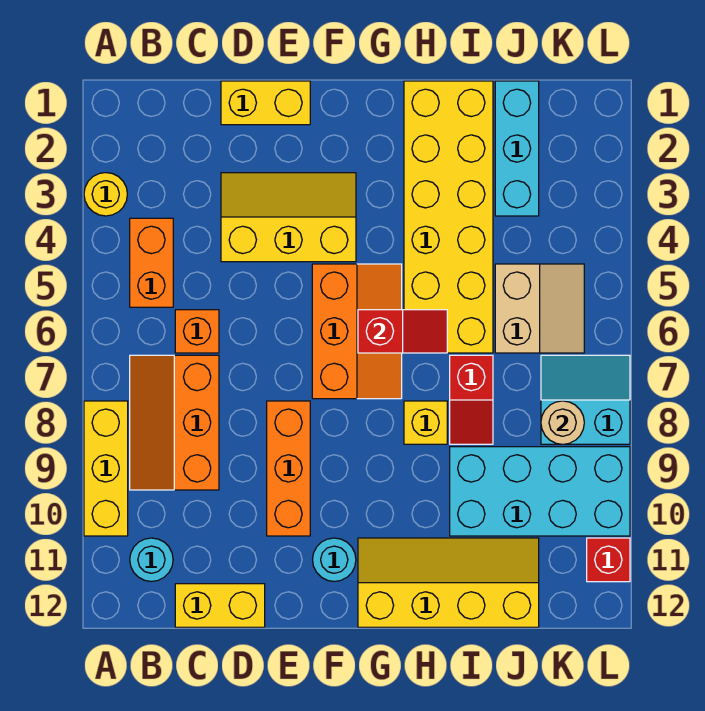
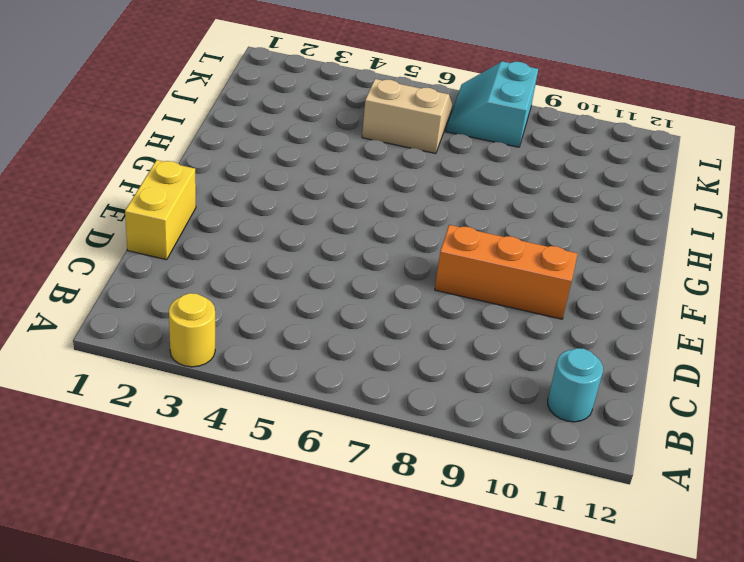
none -> yellow brick A8:A10 level 1
none -> orange brick B4:B5 level 1
none -> orange slope B7:C9 level 1 top C

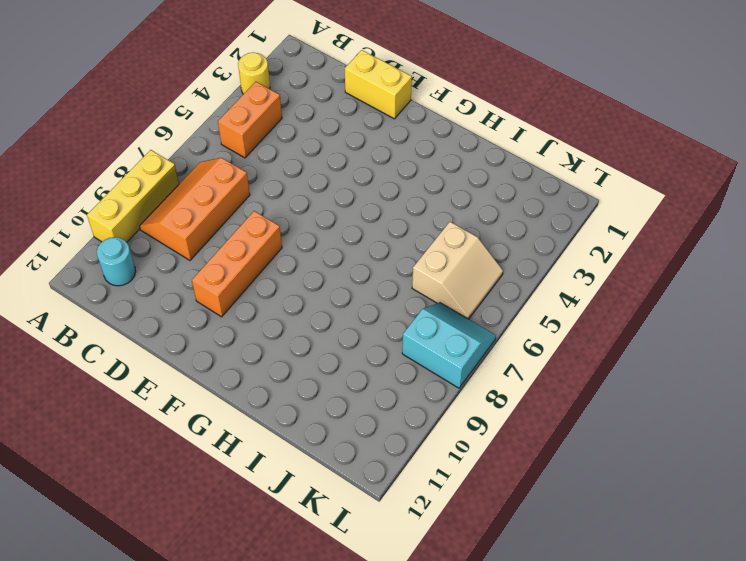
none -> orange brick C6 level 1
none -> yellow brick C12:D12 level 1
none -> yellow slope D3:F4 level 1 top 4

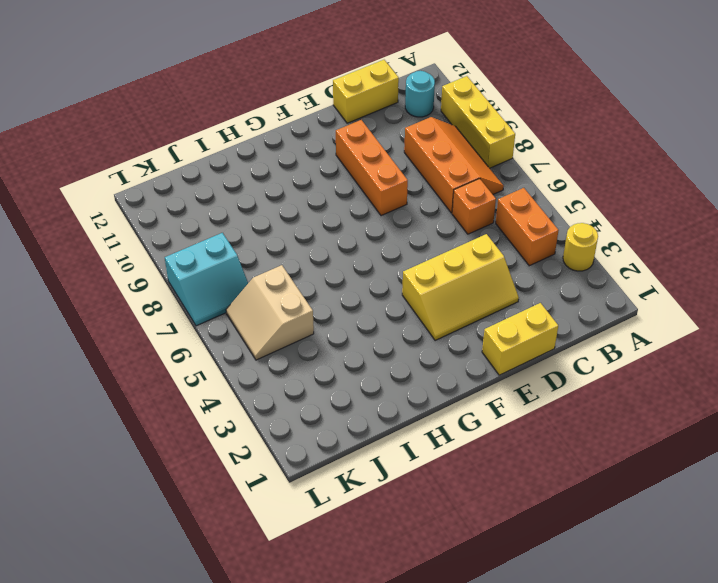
none -> orange slope F5:G7 level 1 top F
none -> cyan round brick F11 level 1
none -> yellow slope G11:J12 level 1 top 12

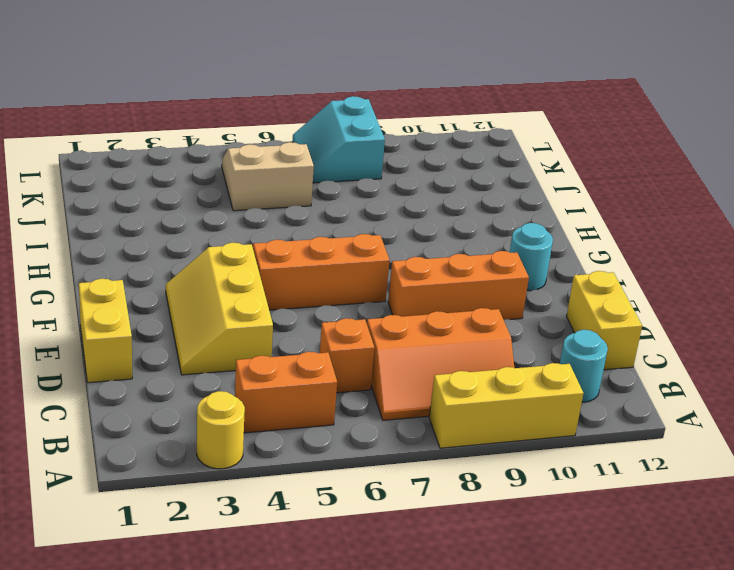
none -> yellow slope G11:J12 level 1 top 12
none -> yellow brick H1:I6 level 1
none -> yellow brick H8 level 1

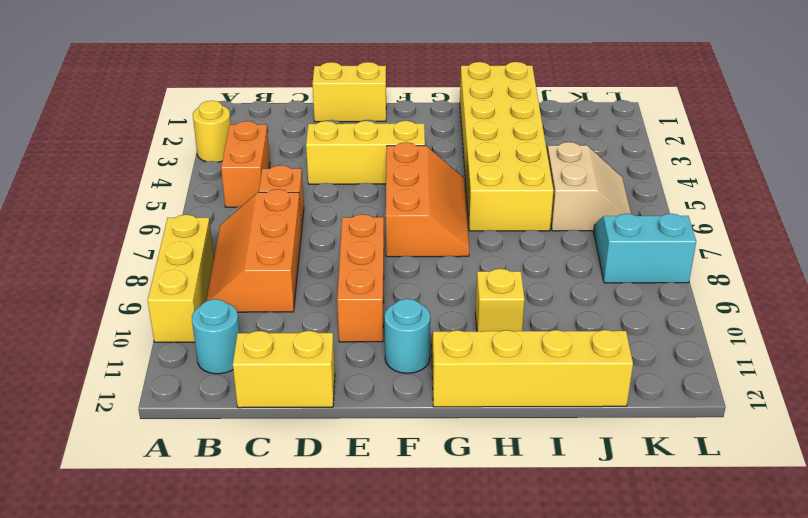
yellow brick H10 level 1 -> yellow brick H8 level 1
none -> red slope I7:I8 level 1 top 7
none -> cyan brick I9:L10 level 1
none -> cyan brick J1:J3 level 1

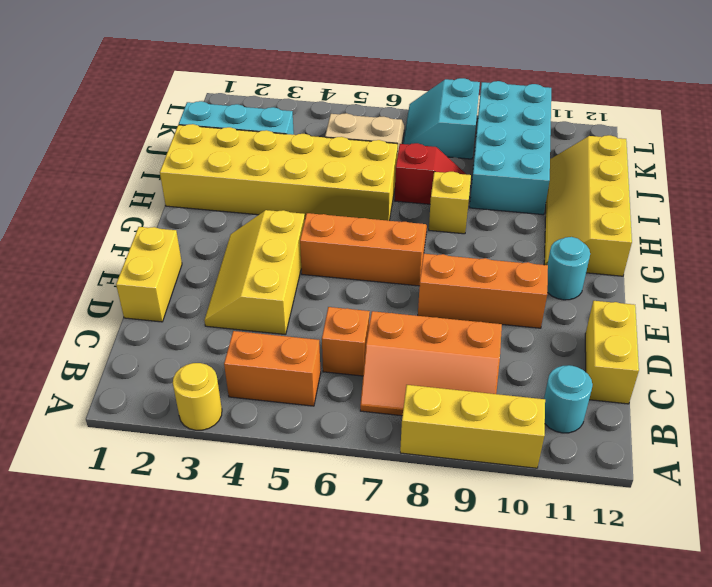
none -> red brick L11 level 1
none -> red slope G6:H6 level 2 top G
none -> tan round brick K8 level 2

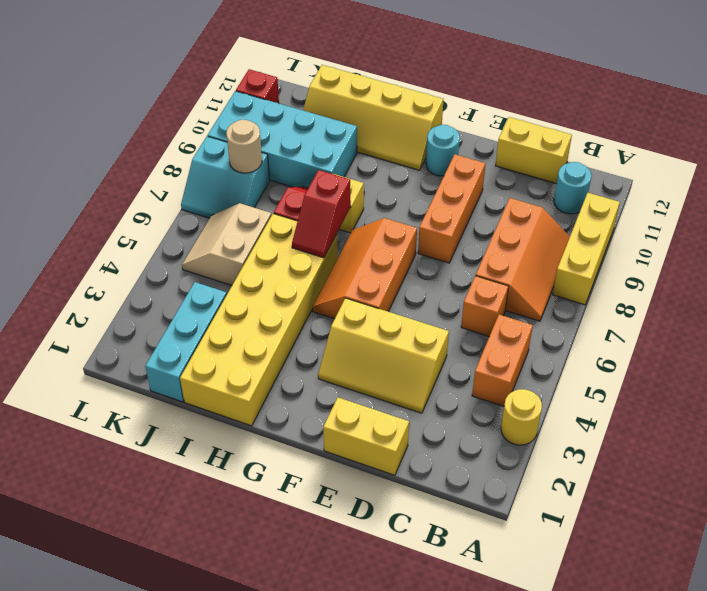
red slope H6:H7 level 2 top 7 -> red slope G6:H6 level 2 top G

